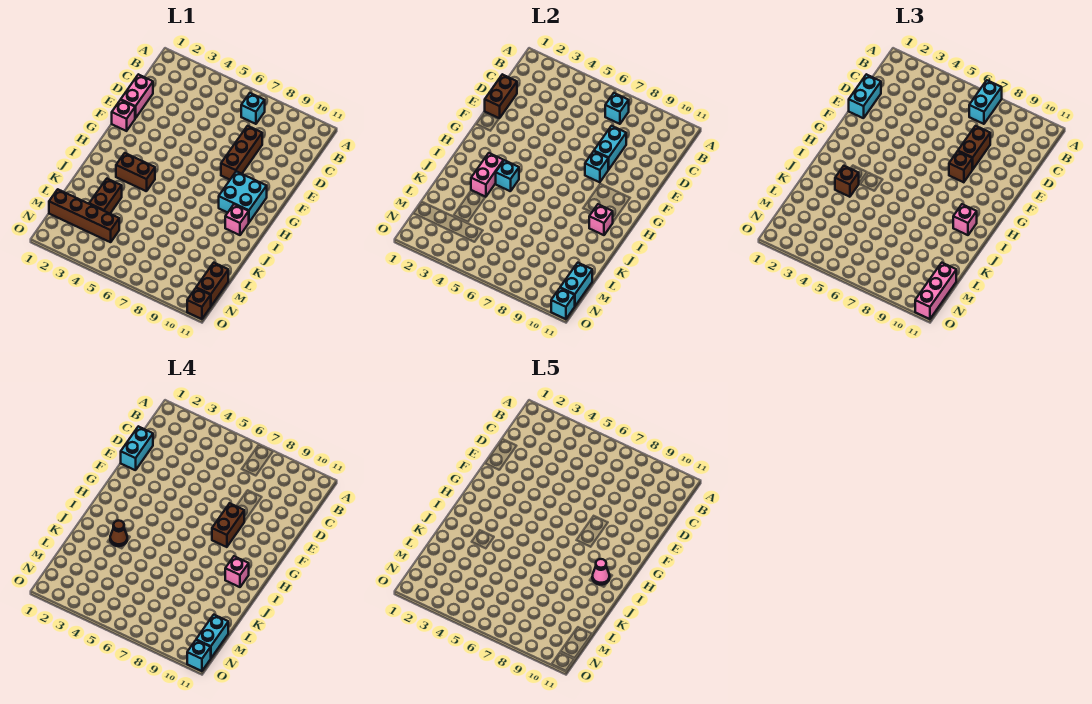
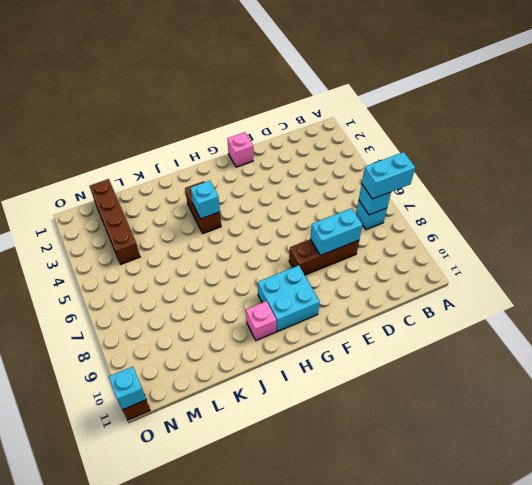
none -> pink brick D1:E1 level 1
none -> brown brick K3:L3 level 1
none -> brown brick M11:N11 level 1
none -> brown brick D1:E1 level 2

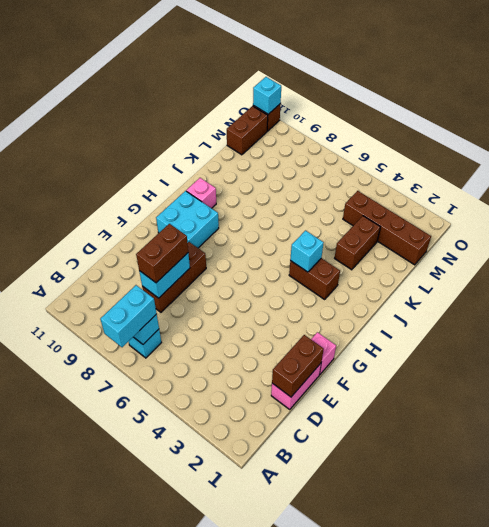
none -> cyan brick F8 level 2
none -> pink brick I3:J3 level 2
none -> pink brick I10 level 2
none -> cyan brick M11:N11 level 2

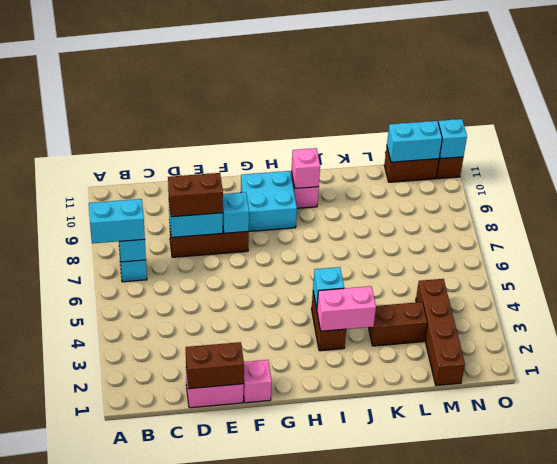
none -> cyan brick D1:E1 level 3
none -> brown brick F8 level 3
none -> pink brick I10 level 3
none -> brown brick J3 level 3

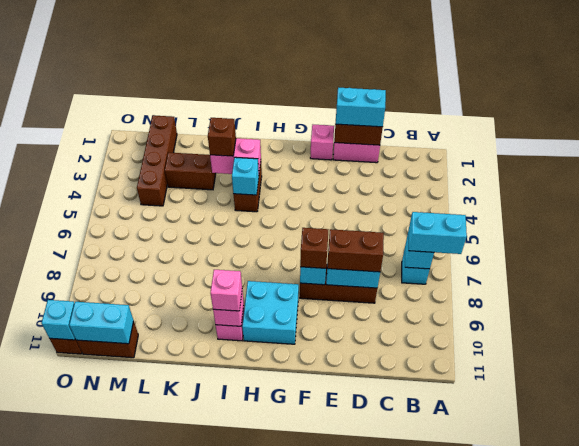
none -> pink brick M11:O11 level 3
none -> cyan brick D1:E1 level 4
none -> brown brick F8:G8 level 4
none -> pink brick I10 level 4

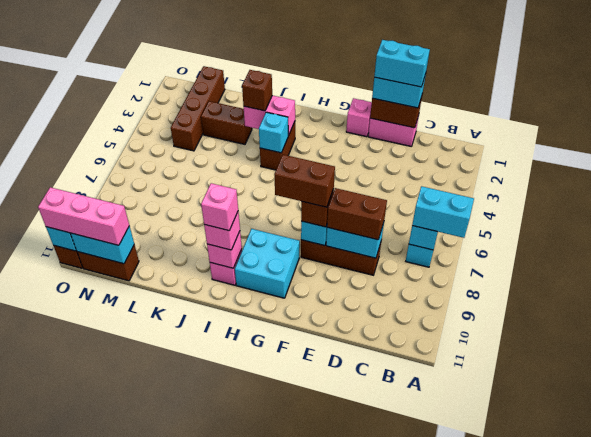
none -> brown cone J3 level 4
none -> cyan brick M11:N11 level 4
none -> cyan brick O11 level 4
none -> pink cone I10 level 5

